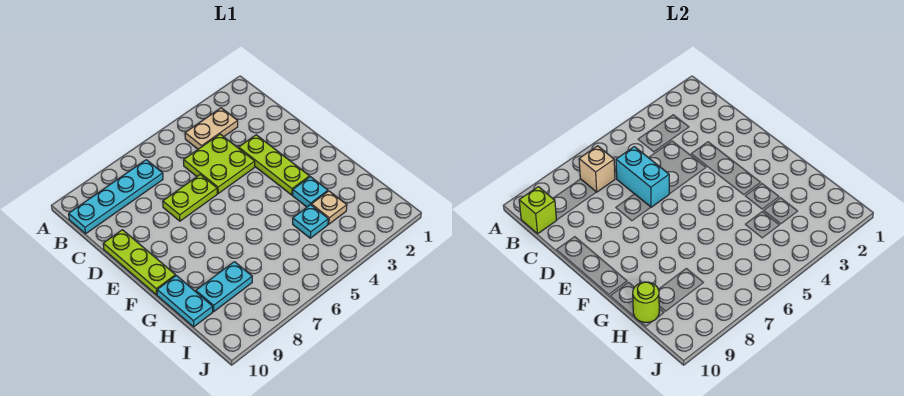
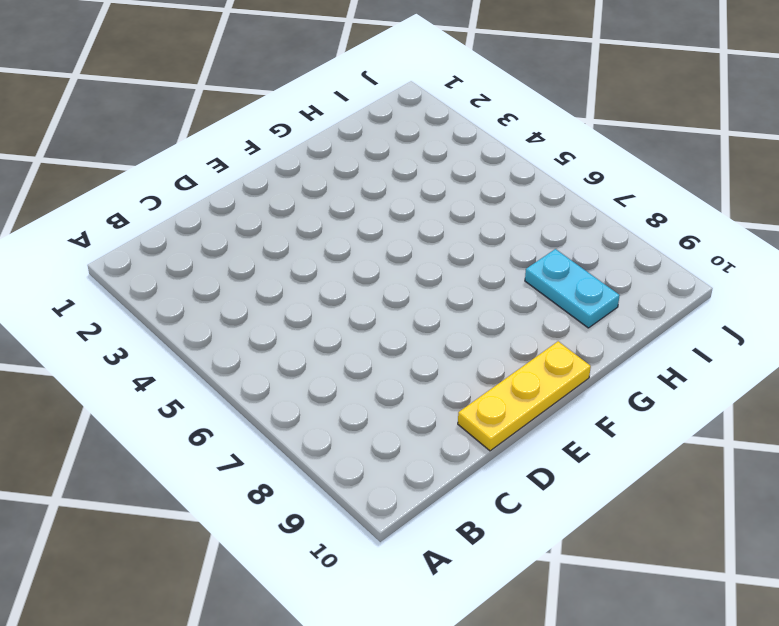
yellow plate D10:F10 level 1 -> lime plate D10:F10 level 1
none -> tan plate B3:B4 level 1
none -> cyan plate B7:B10 level 1
none -> lime plate C4:D5 level 1

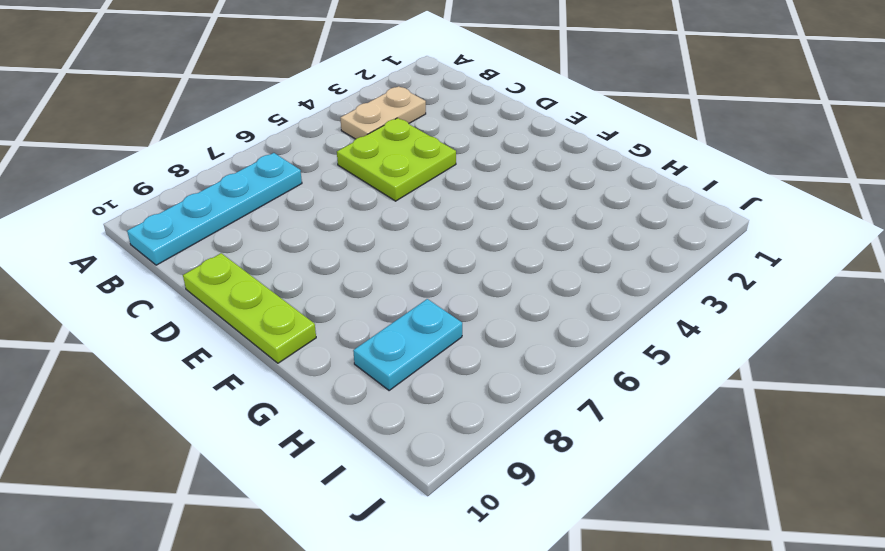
none -> lime plate D3:F3 level 1
none -> lime plate D6:D7 level 1
none -> cyan plate G3 level 1

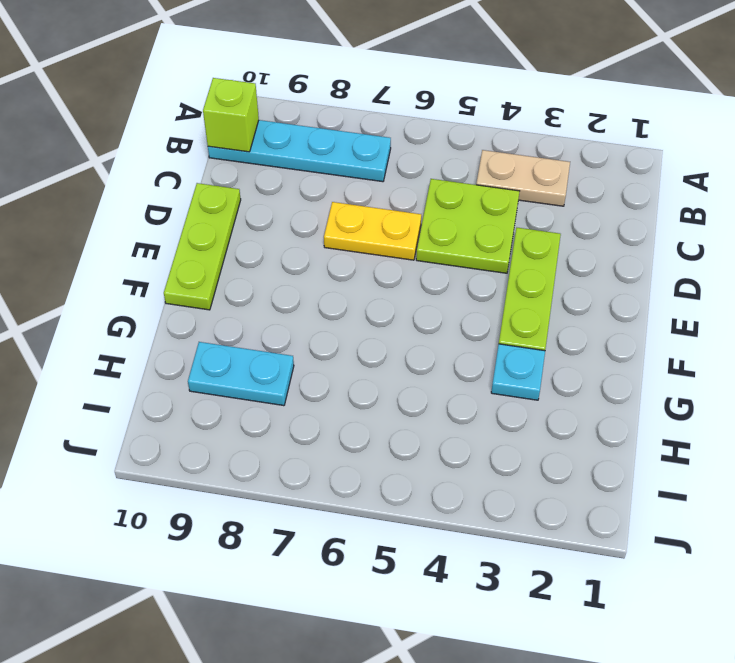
yellow plate D6:D7 level 1 -> lime plate D6:D7 level 1
none -> cyan plate G10:H10 level 1
none -> tan plate H3 level 1
none -> cyan plate H4 level 1

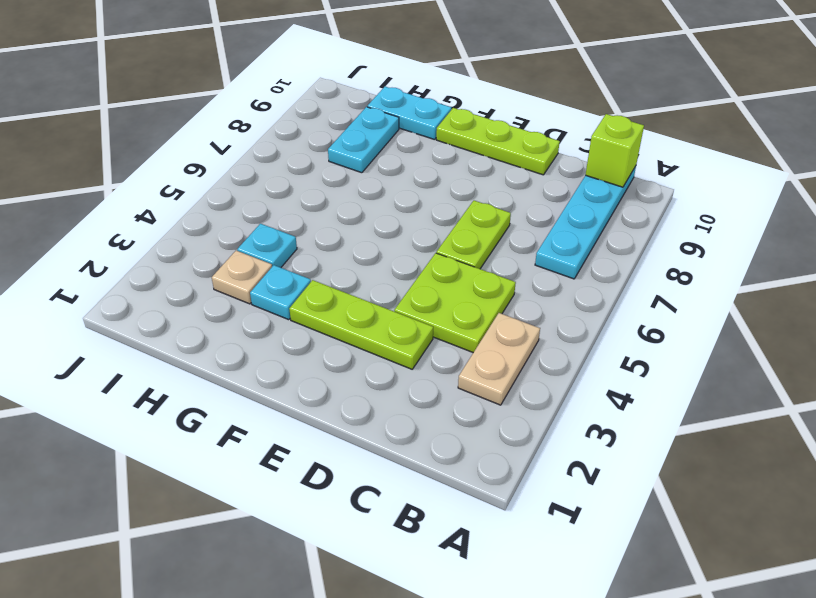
none -> tan brick B7 level 2
none -> cyan brick C6:D6 level 2
none -> lime round brick H10 level 2

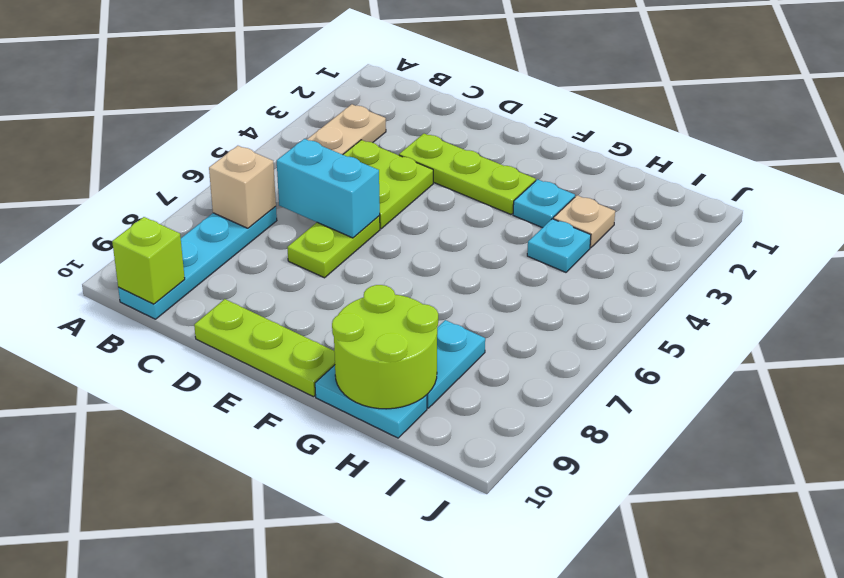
lime round brick G9:H10 level 2 -> lime round brick H10 level 2

